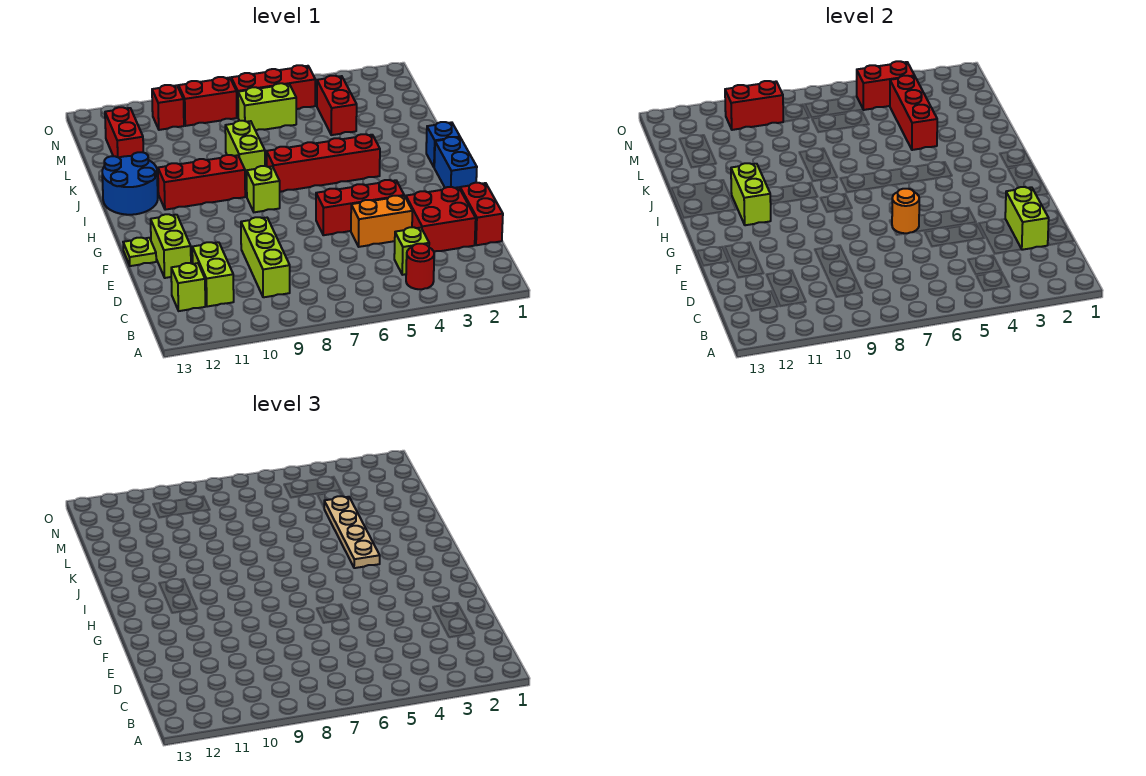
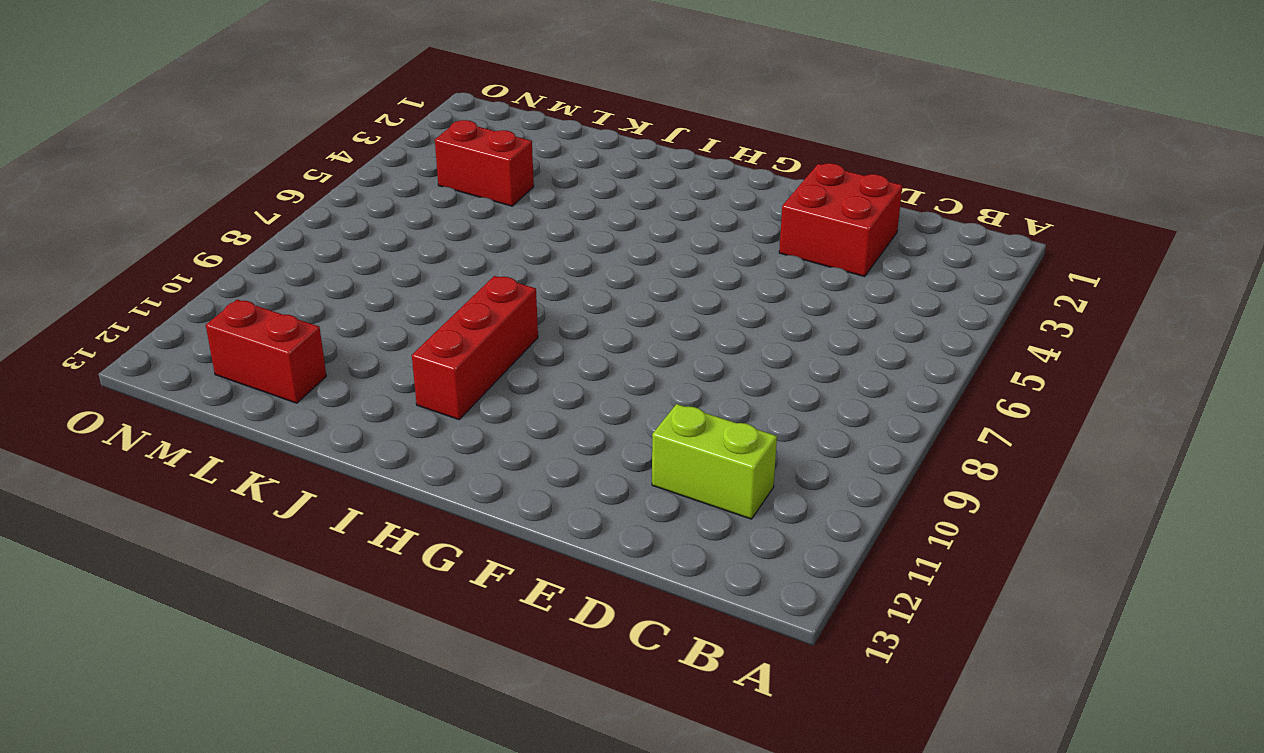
none -> red round brick B4 level 1
none -> lime brick C4 level 1
none -> lime brick C9:E9 level 1
none -> lime brick C12 level 1

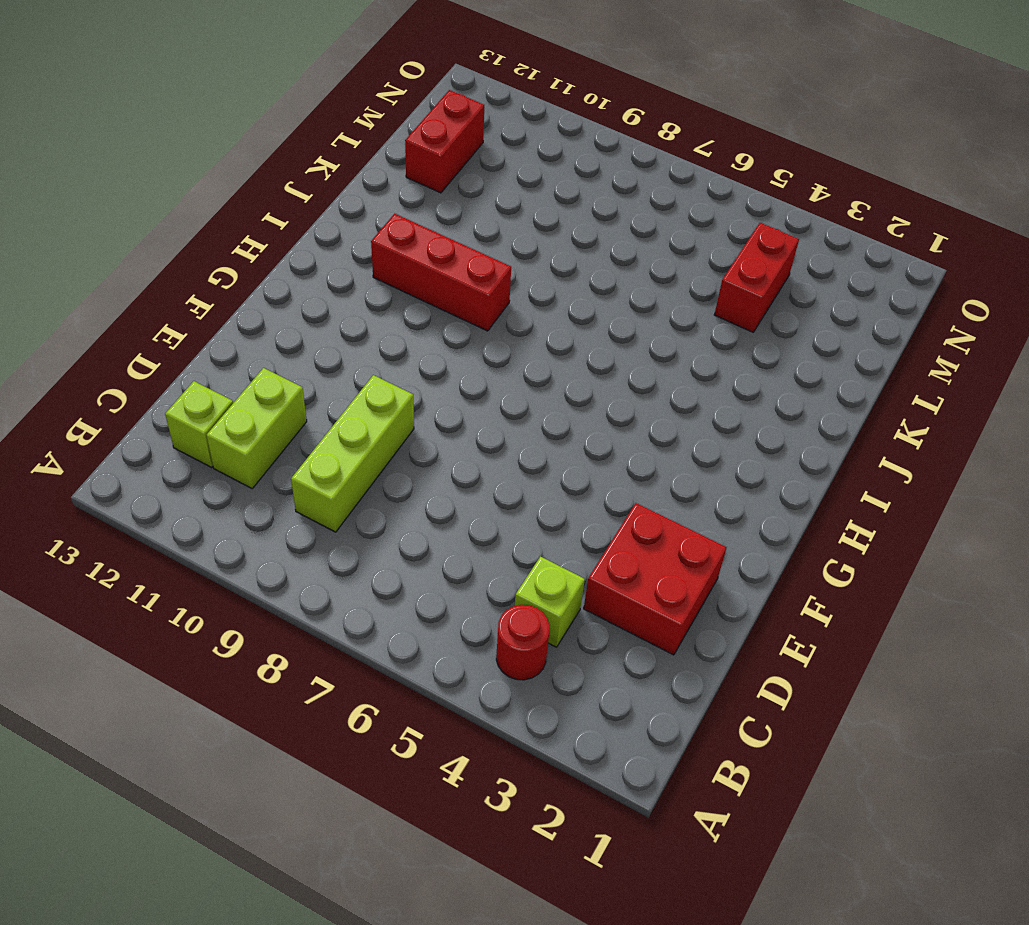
none -> red brick D1:E1 level 1
none -> orange brick E4:E5 level 1
none -> lime brick E12:F12 level 1
none -> red brick F4:F6 level 1

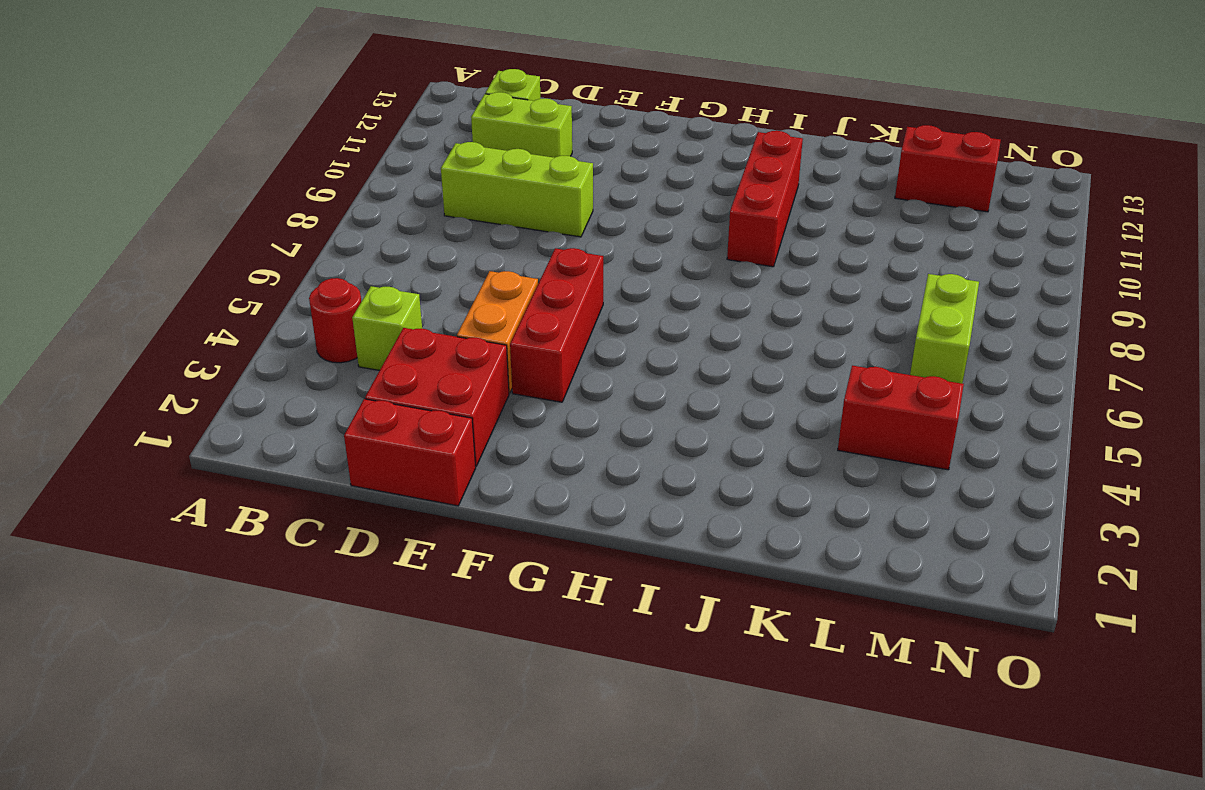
none -> lime brick E12:F12 level 1
none -> lime plate F13 level 1
none -> blue brick G1:H1 level 1
none -> lime brick H8 level 1

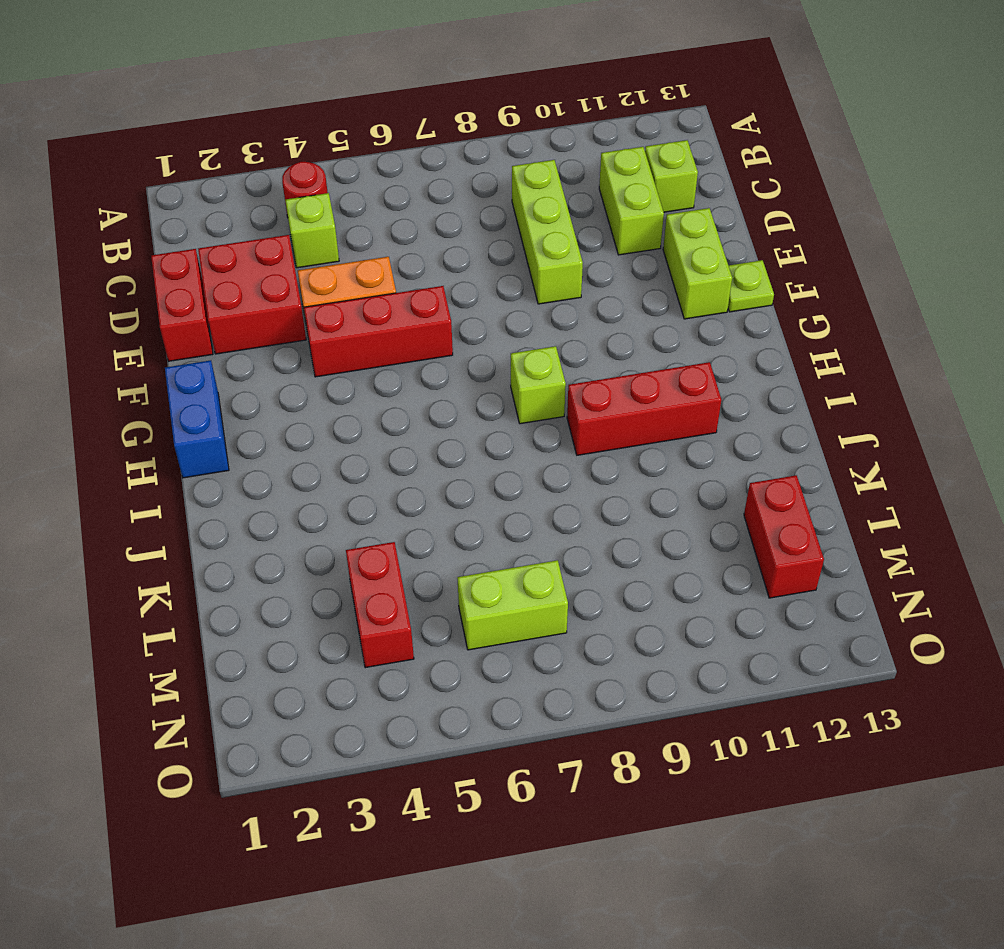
none -> blue brick I1 level 1
none -> red brick I4:I7 level 1
none -> blue round brick I12:J13 level 1
none -> lime brick J8:K8 level 1

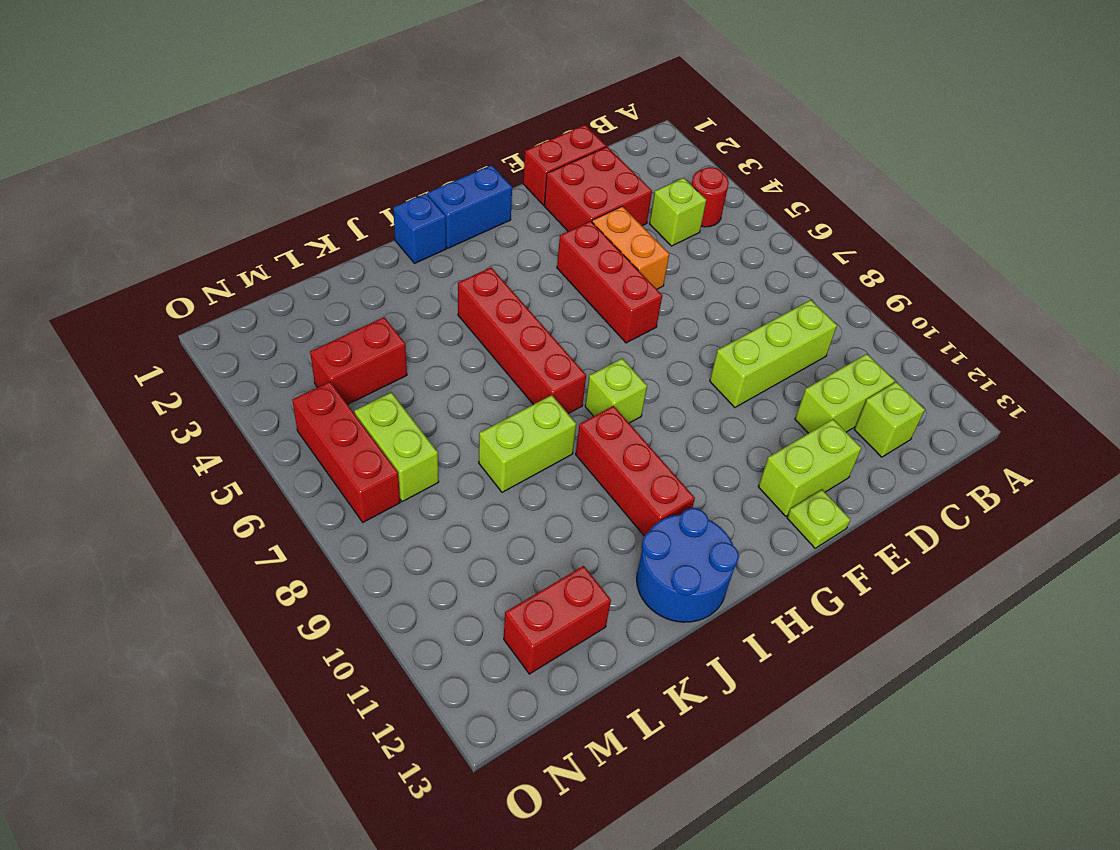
none -> red brick N8:N9 level 1
none -> red brick N10 level 1
none -> lime brick D2:E2 level 2
none -> orange round brick F6 level 2

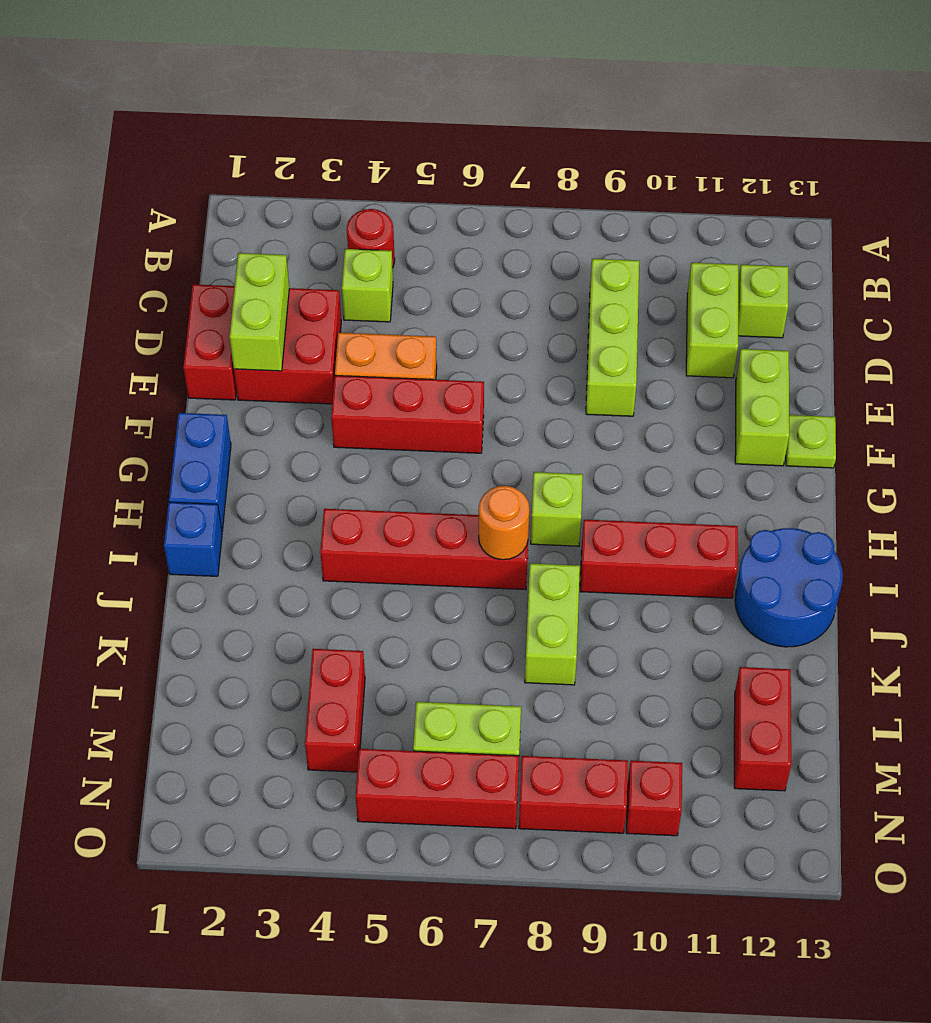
orange round brick I7 level 2 -> orange round brick F6 level 2
none -> lime brick H11:I11 level 2
none -> red brick K4:M4 level 2
none -> red brick N4:N5 level 2
none -> red brick N9:N10 level 2

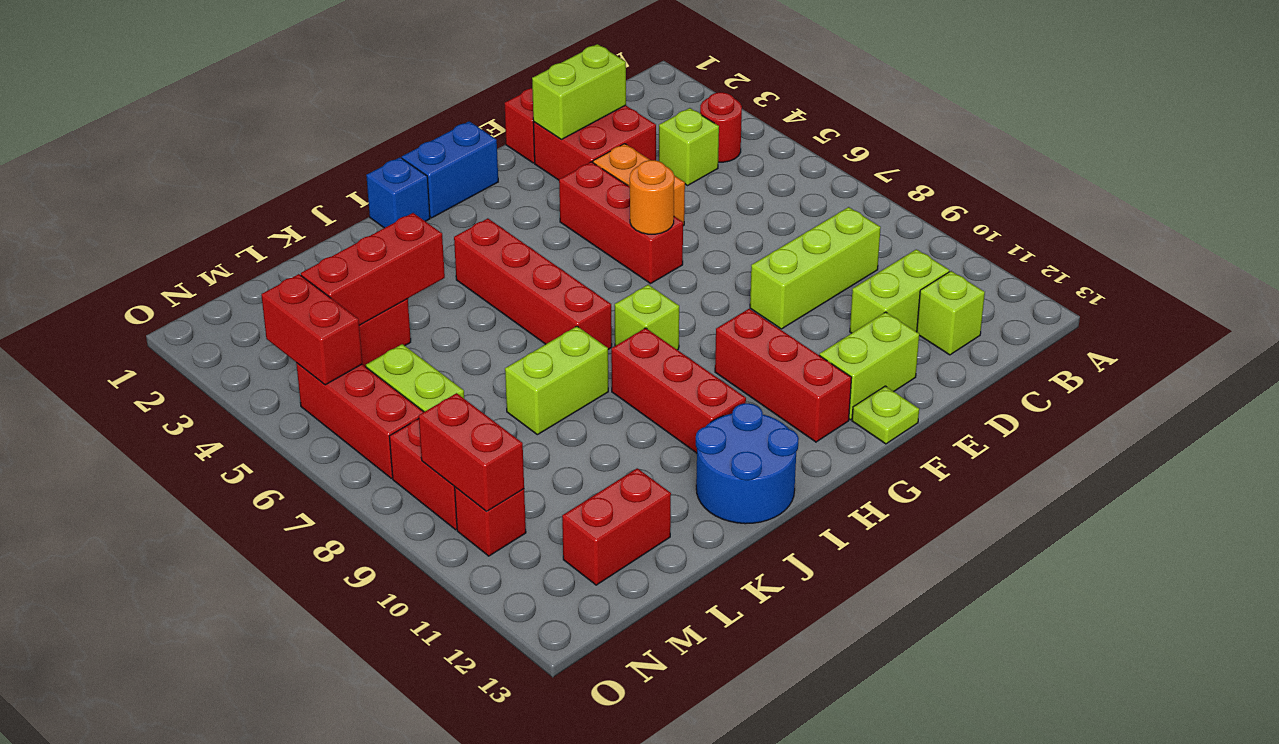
red brick G10:G12 level 1 -> none
none -> lime brick H11:I11 level 2
none -> tan plate I4:L4 level 3

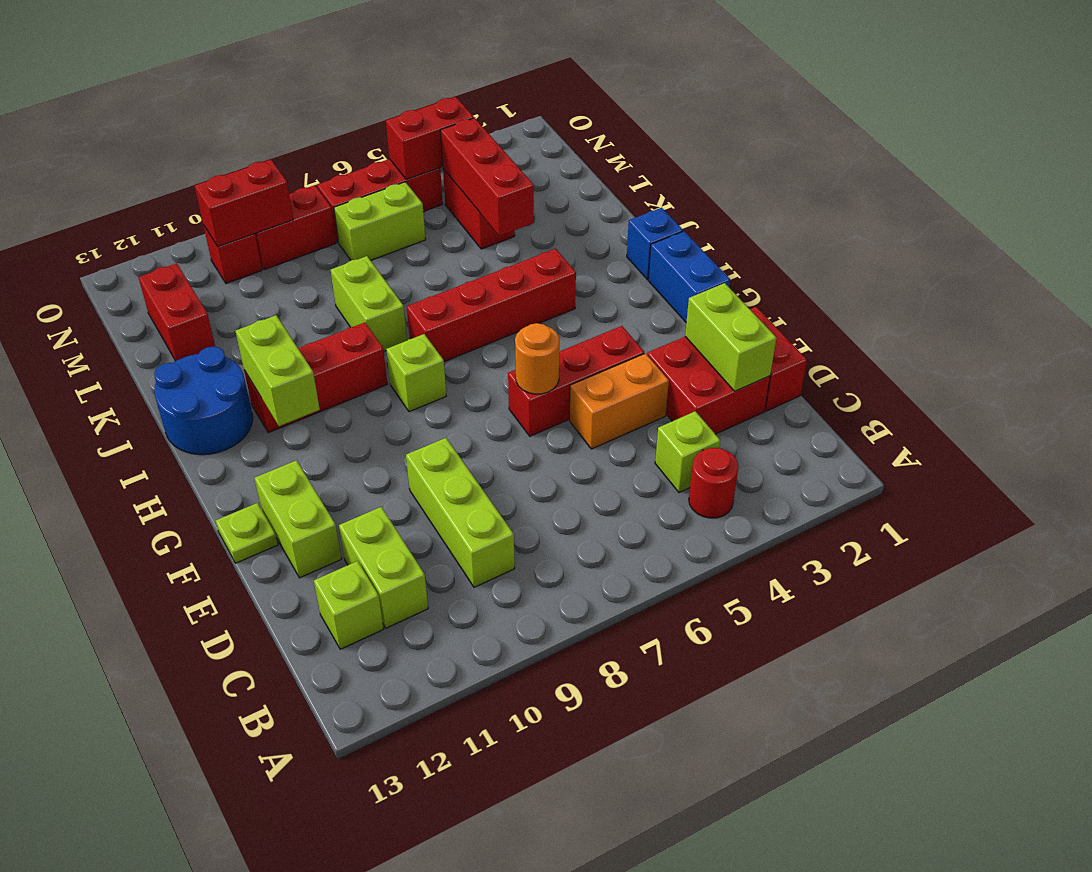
none -> tan plate I4:L4 level 3

